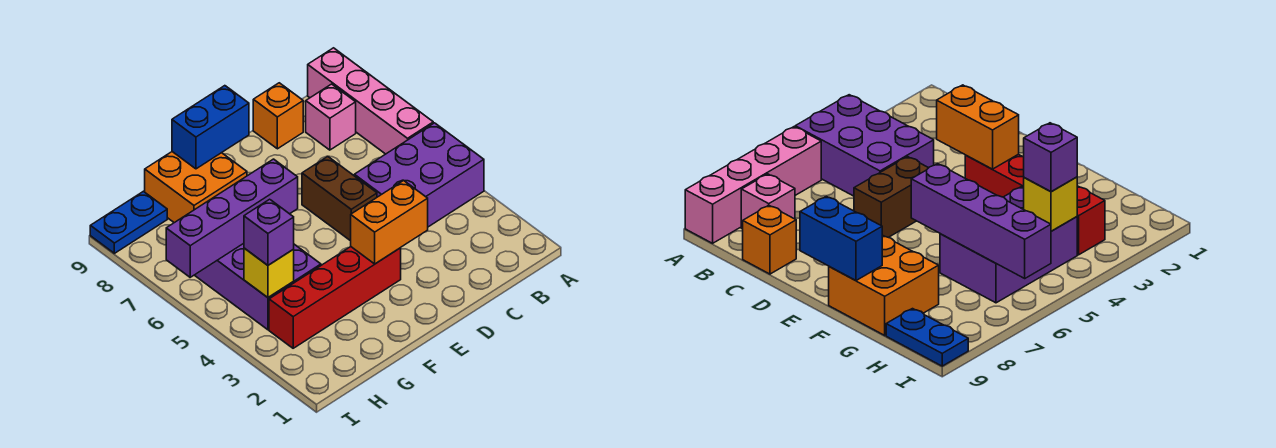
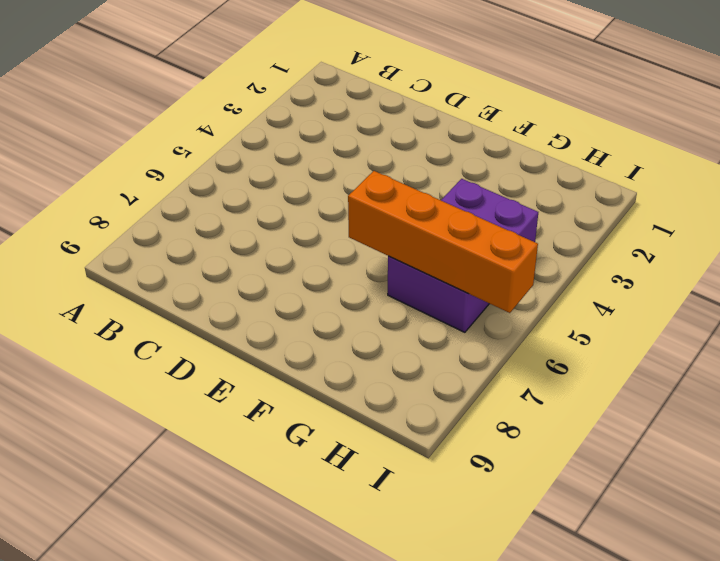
orange brick F6:I6 level 2 -> purple brick F6:I6 level 2
none -> purple brick A4:C5 level 1
none -> pink brick A6:A9 level 1
none -> pink brick B8 level 1

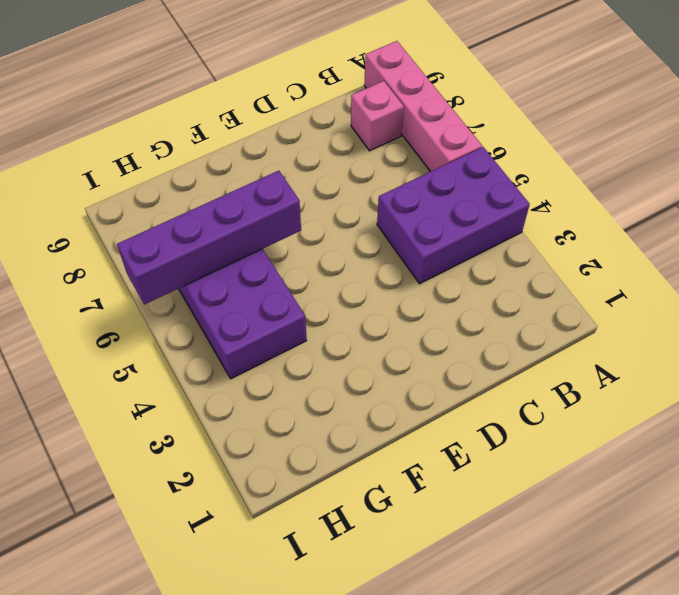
none -> orange brick C9 level 1
none -> brown brick D5:D6 level 1
none -> red brick E3:H3 level 1

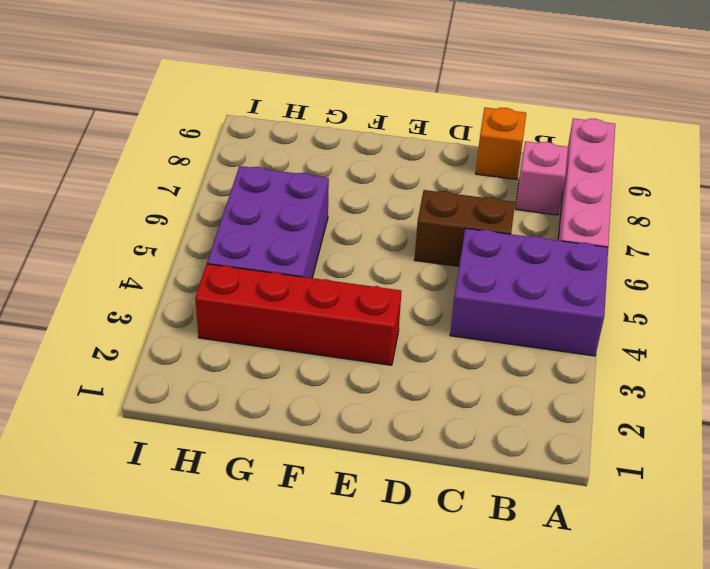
brown brick C6:D6 level 1 -> brown brick D5:D6 level 1
none -> orange brick F8:G9 level 1
none -> blue plate H9:I9 level 1
none -> orange brick D3:E3 level 2

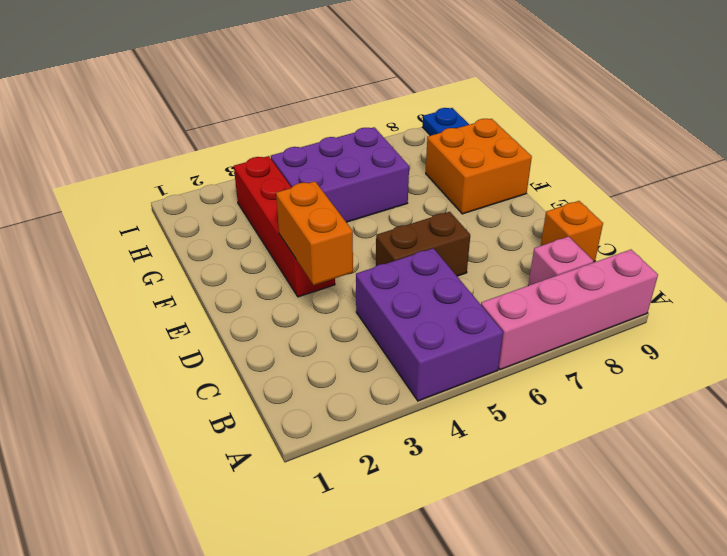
none -> blue brick E9:F9 level 2
none -> purple brick F6:I6 level 2
none -> yellow brick H4 level 2

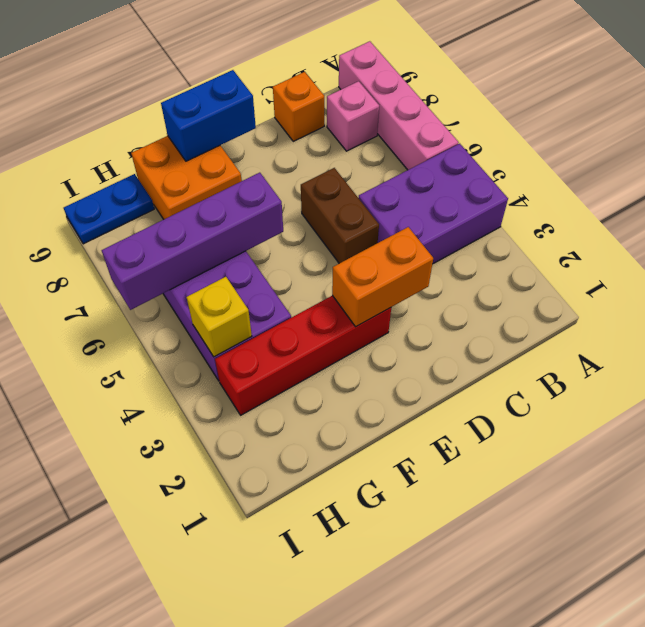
none -> purple brick H4 level 3

